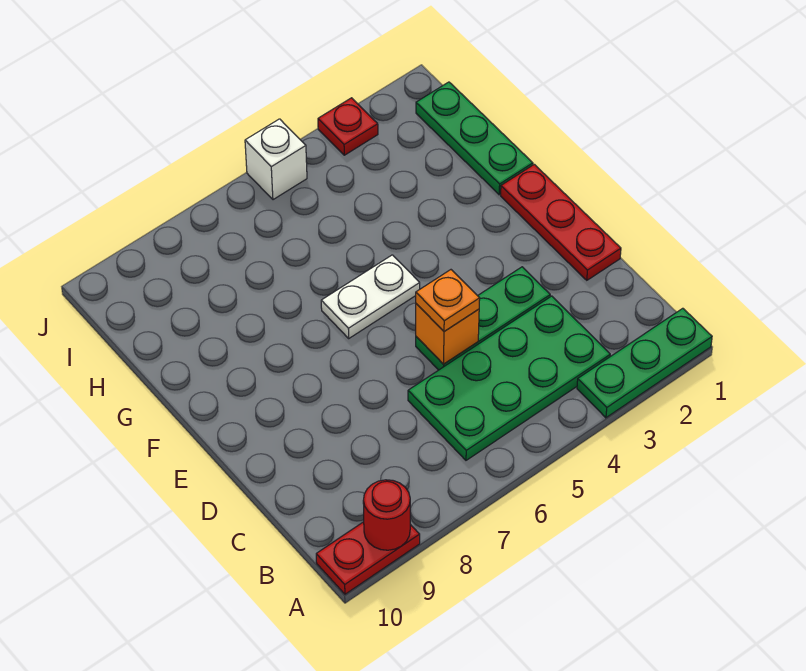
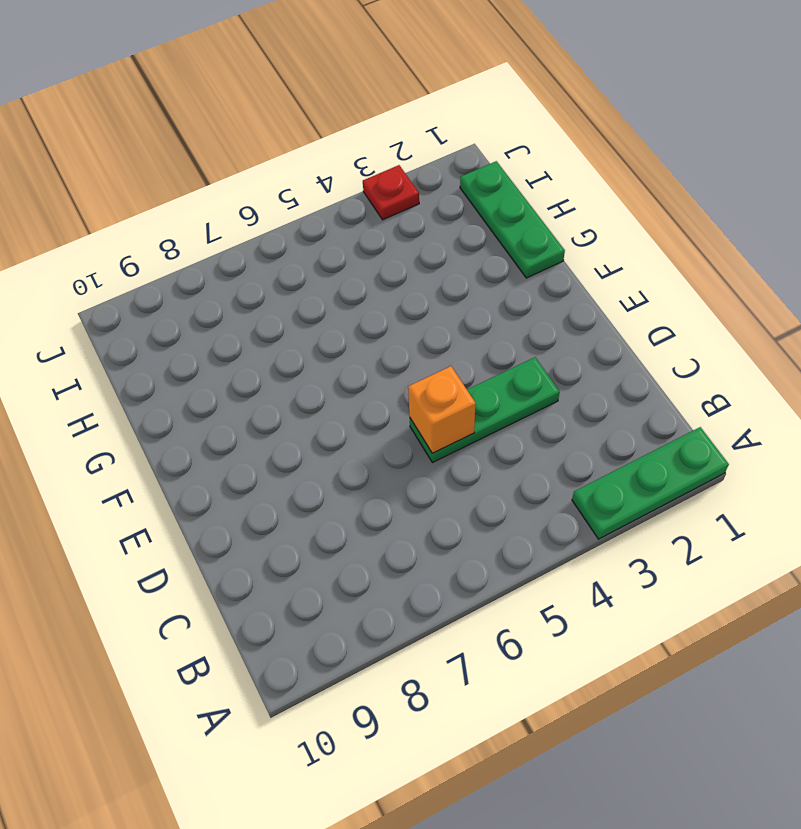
none -> red plate A9:A10 level 1
none -> green plate B3:C6 level 1
none -> red plate D1:F1 level 1

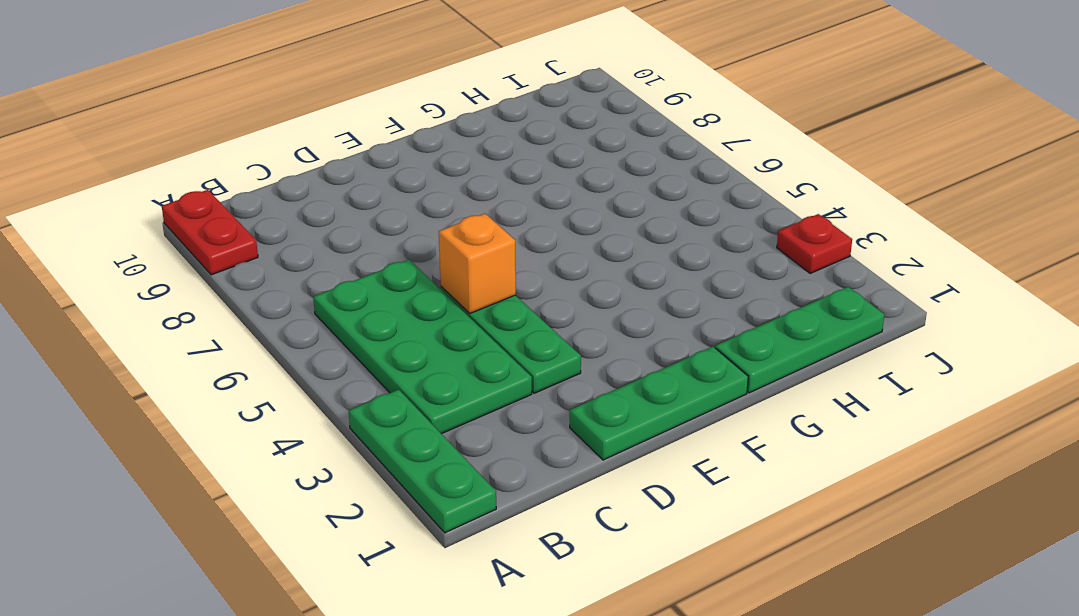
green plate D1:F1 level 1 -> red plate D1:F1 level 1
none -> white plate F5:F6 level 1
none -> white brick J5 level 1
none -> red round brick A9 level 2

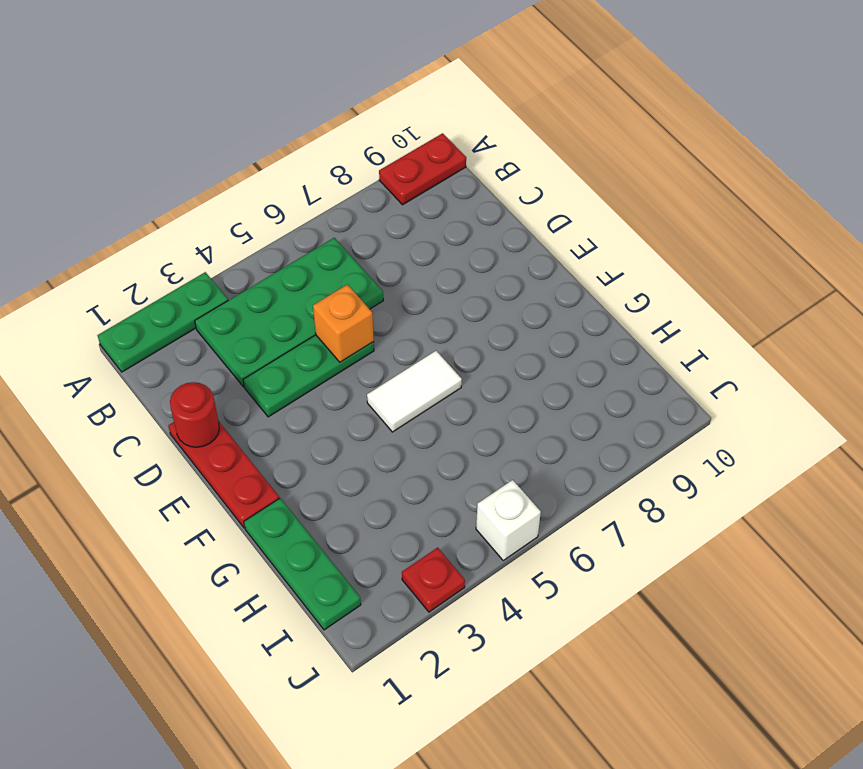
red round brick D1 level 2 -> red round brick A9 level 2
white tile F5:F6 level 1 -> white plate F5:F6 level 1
none -> orange plate D5 level 3

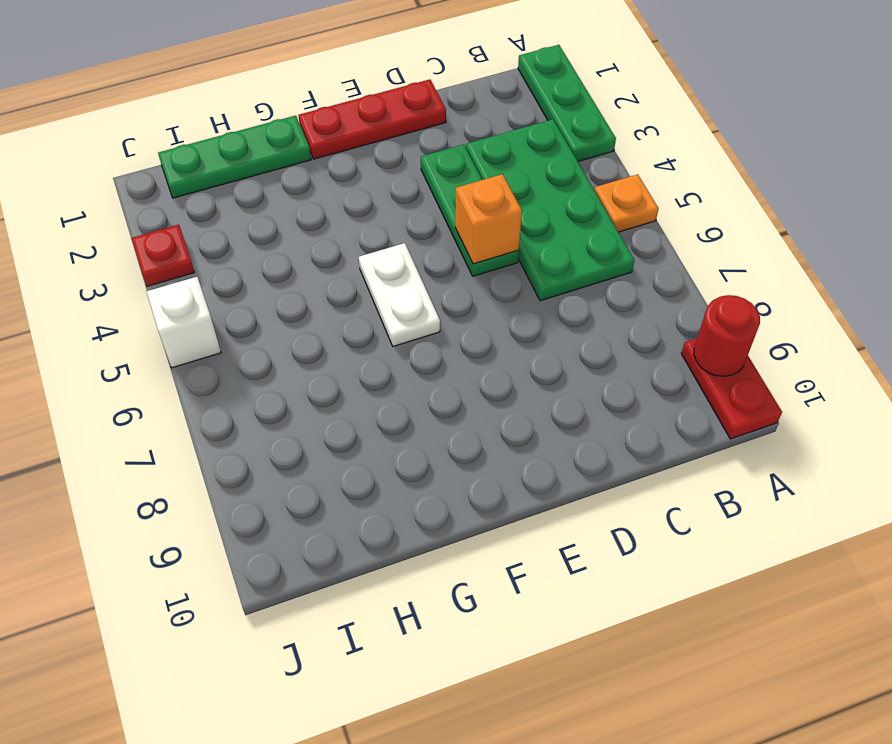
orange plate A5 level 1 -> orange plate D5 level 3

